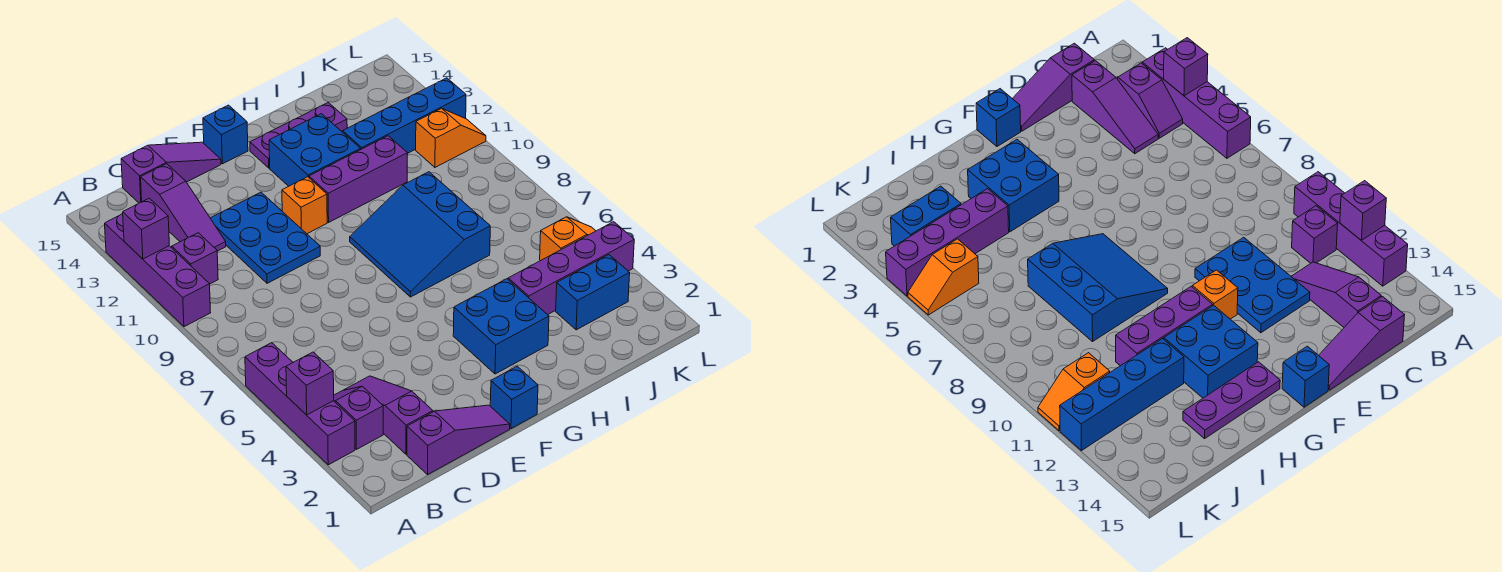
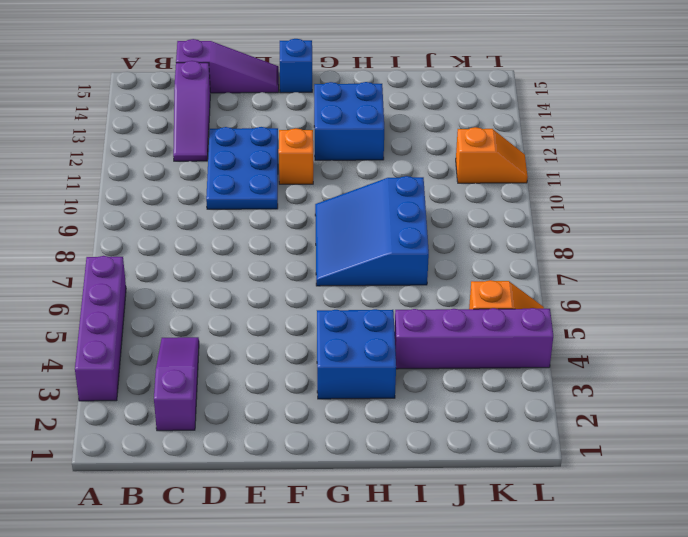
none -> purple brick A10:A13 level 1
none -> purple slope B3:B4 level 1 top 3
none -> purple brick B11 level 1

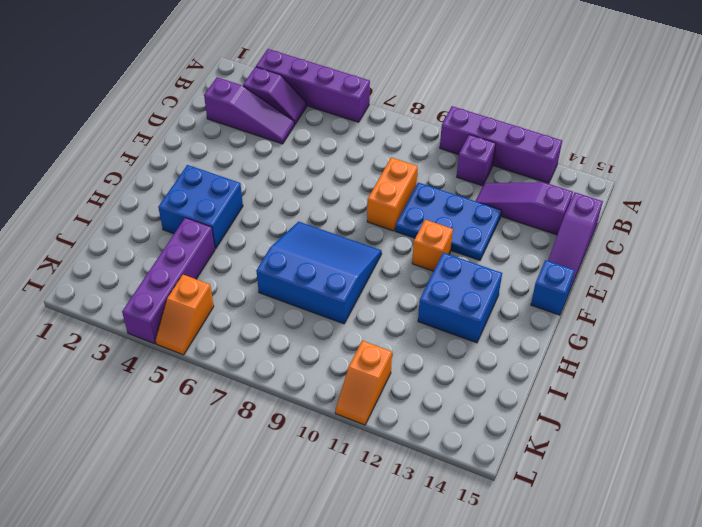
orange brick D9:E9 level 1 -> none
none -> purple slope C1:E1 level 1 top C
none -> blue brick F1 level 1
none -> purple brick G11:I11 level 1

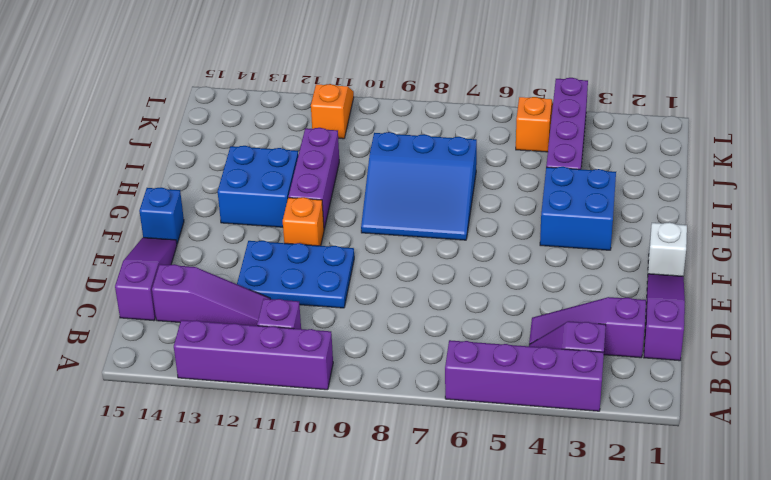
white brick F1 level 1 -> blue brick F1 level 1
none -> purple plate G14:I14 level 1
none -> blue brick I12:L12 level 1
none -> blue brick J3:K3 level 1

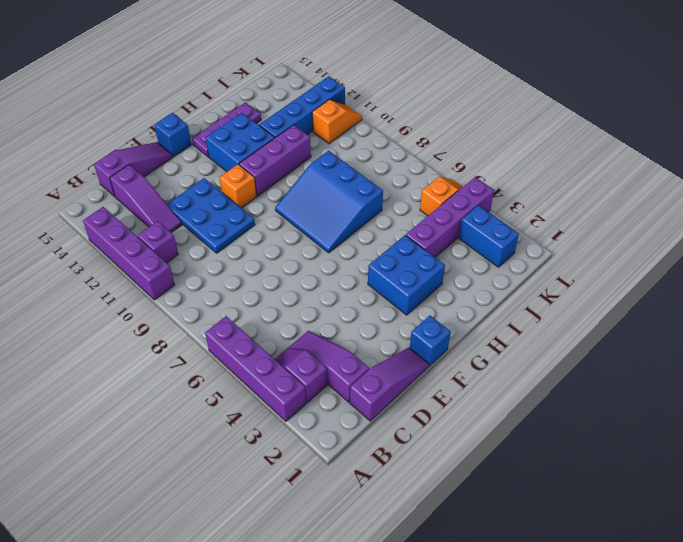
blue brick K2:K3 level 1 -> blue brick J3:K3 level 1
none -> purple brick A4 level 2
none -> purple brick A12 level 2

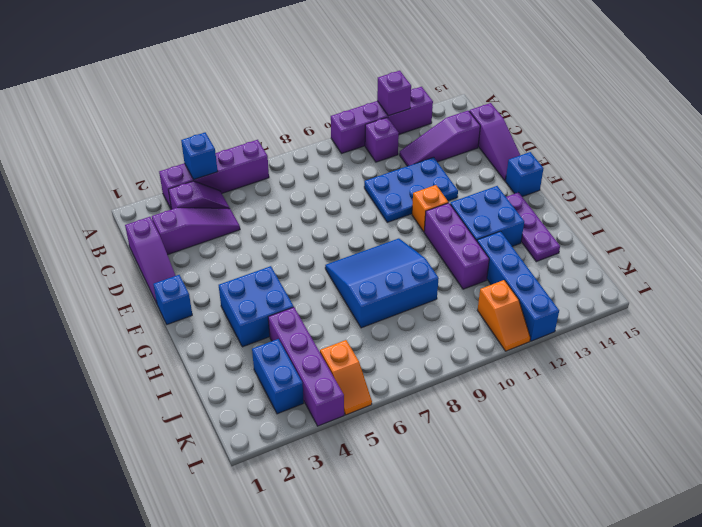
blue brick A4 level 2 -> purple brick A4 level 2

